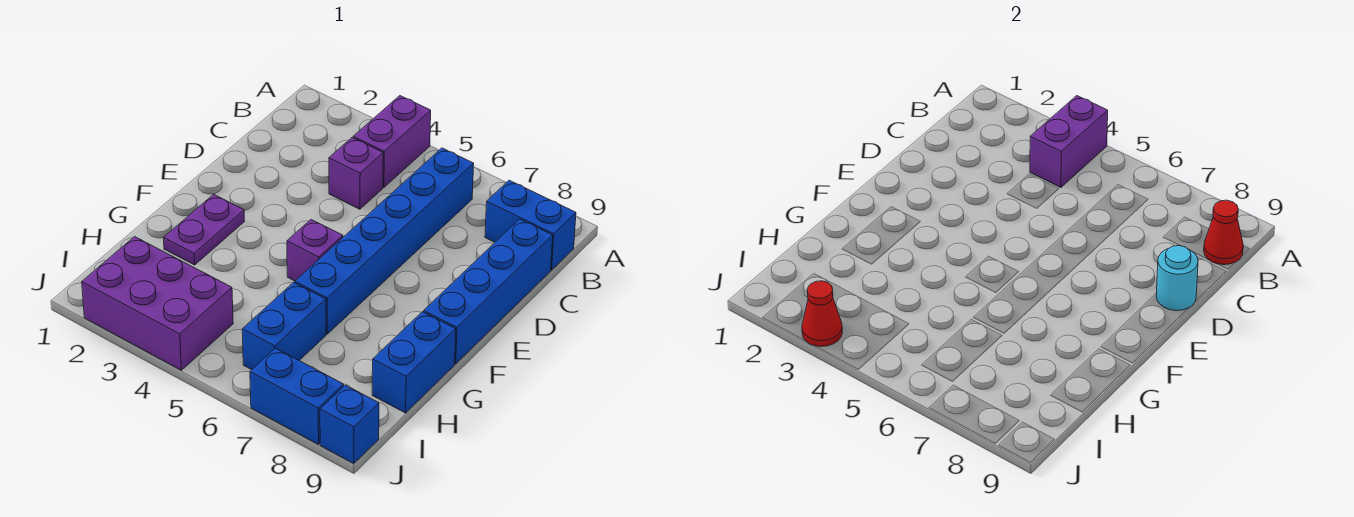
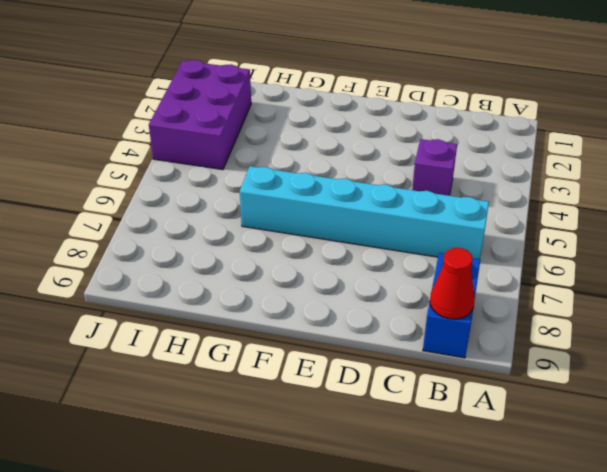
cyan brick B6:G6 level 1 -> blue brick B6:G6 level 1
none -> purple brick A4:B4 level 1
none -> blue brick C9:F9 level 1
none -> purple plate F2:G2 level 1

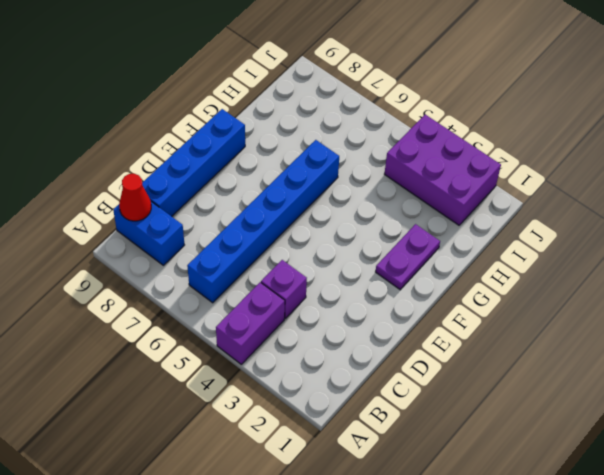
none -> purple brick F5 level 1
none -> blue brick G9:H9 level 1
none -> blue brick H6:I6 level 1

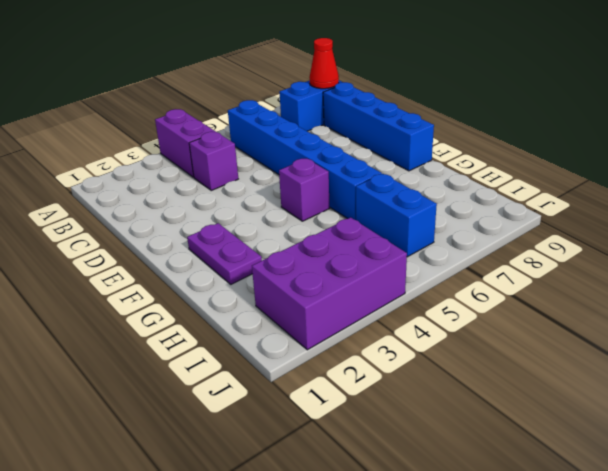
none -> blue brick G9:H9 level 1
none -> blue brick J7:J8 level 1
none -> blue brick J9 level 1

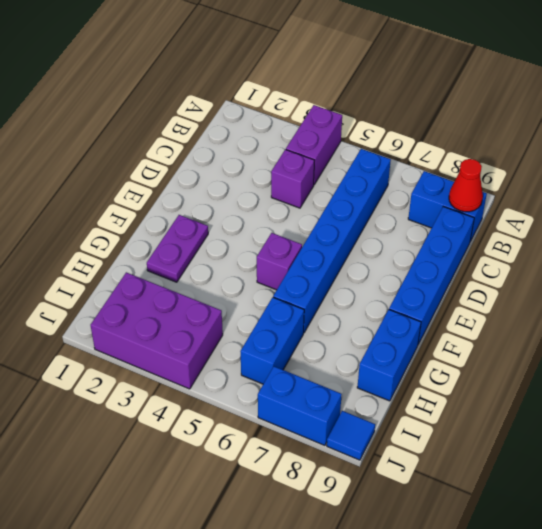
blue tile J9 level 1 -> blue brick J9 level 1
none -> purple brick A4:B4 level 2
none -> cyan round brick D9 level 2
none -> red cone J3 level 2

